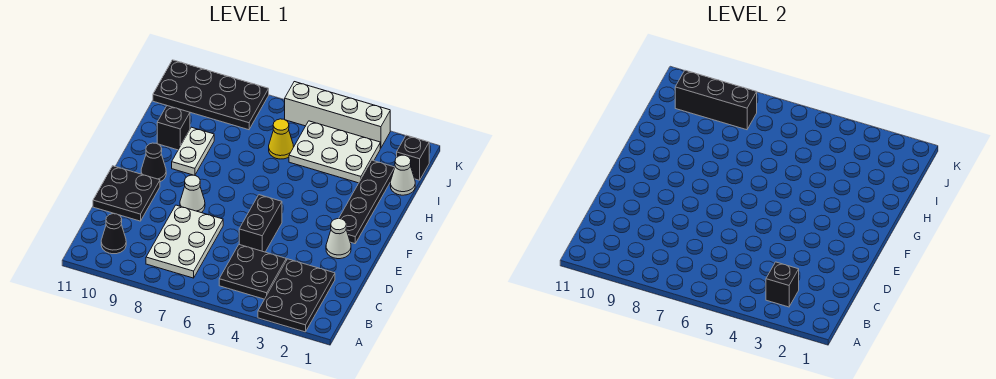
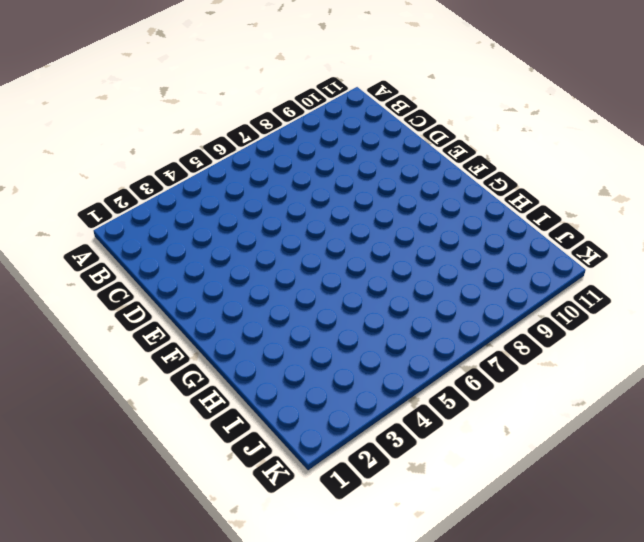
none -> black plate A2:C3 level 1
none -> black plate B4:C5 level 1
none -> white plate B7:D8 level 1

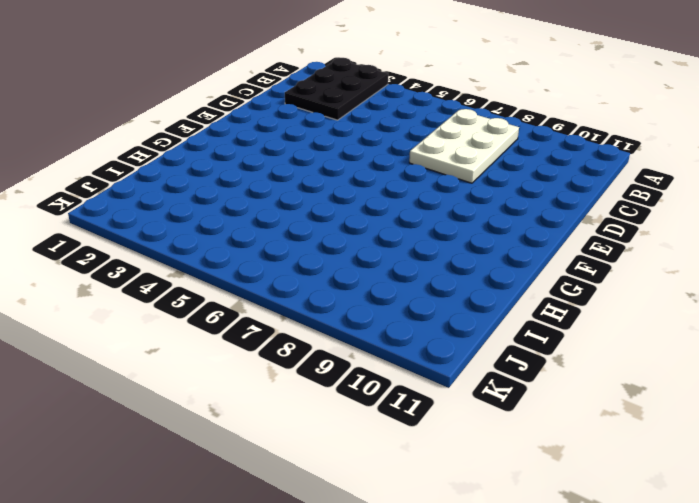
none -> black plate B4:C5 level 1
none -> black cone B10 level 1
none -> black brick D5:E5 level 1

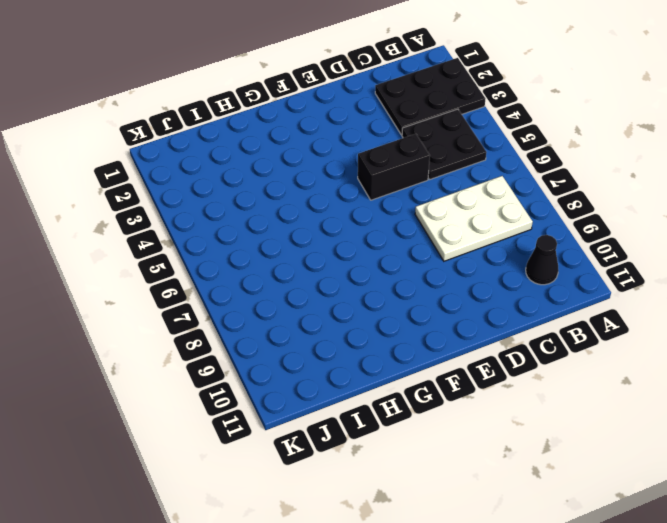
none -> black plate D10:E11 level 1
none -> white cone E2 level 1
none -> white cone E8 level 1

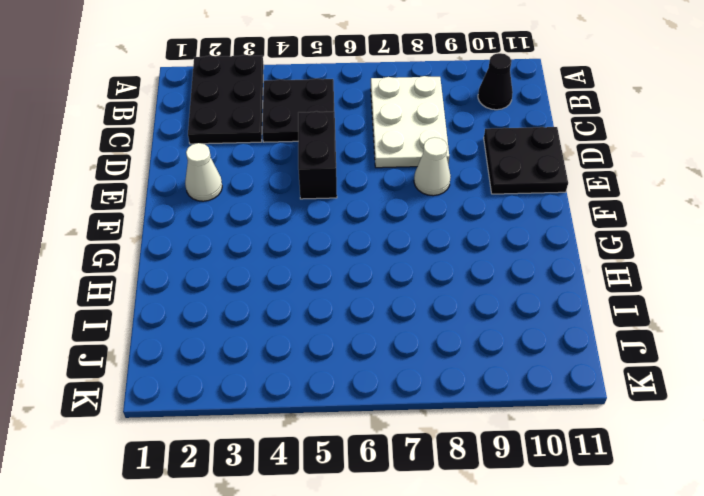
none -> black plate F2:I2 level 1
none -> black cone F10 level 1
none -> white plate G9:H9 level 1

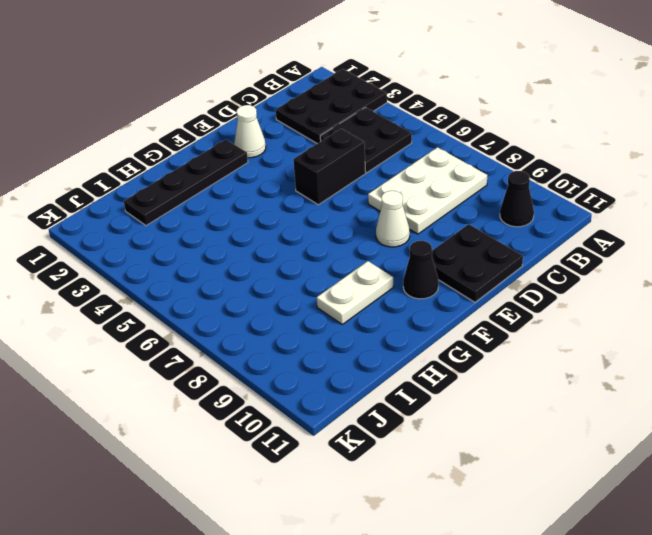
none -> black brick H10 level 1
none -> white cone I1 level 1
none -> white plate I3:J5 level 1

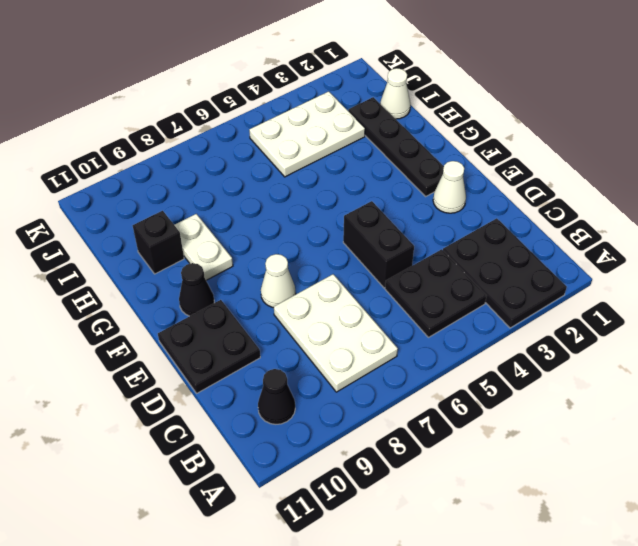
none -> yellow cone I6 level 1
none -> black brick J1 level 1
none -> black plate J8:K11 level 1

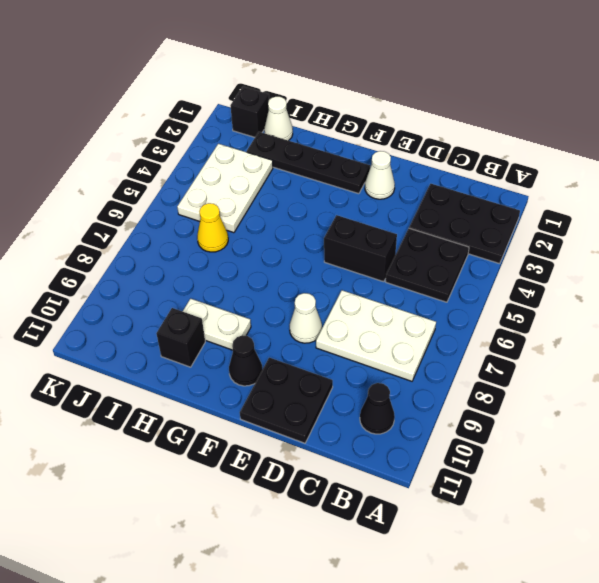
none -> black plate J8:K11 level 1
none -> white brick K3:K6 level 1
none -> black brick B3 level 2

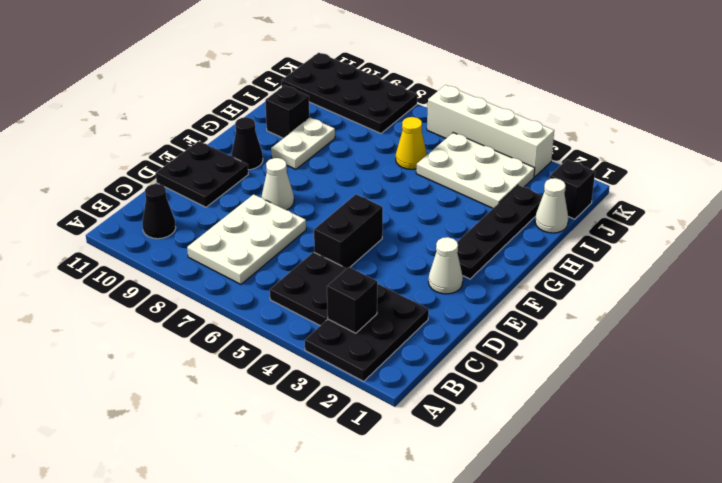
none -> black brick J8:J10 level 2

